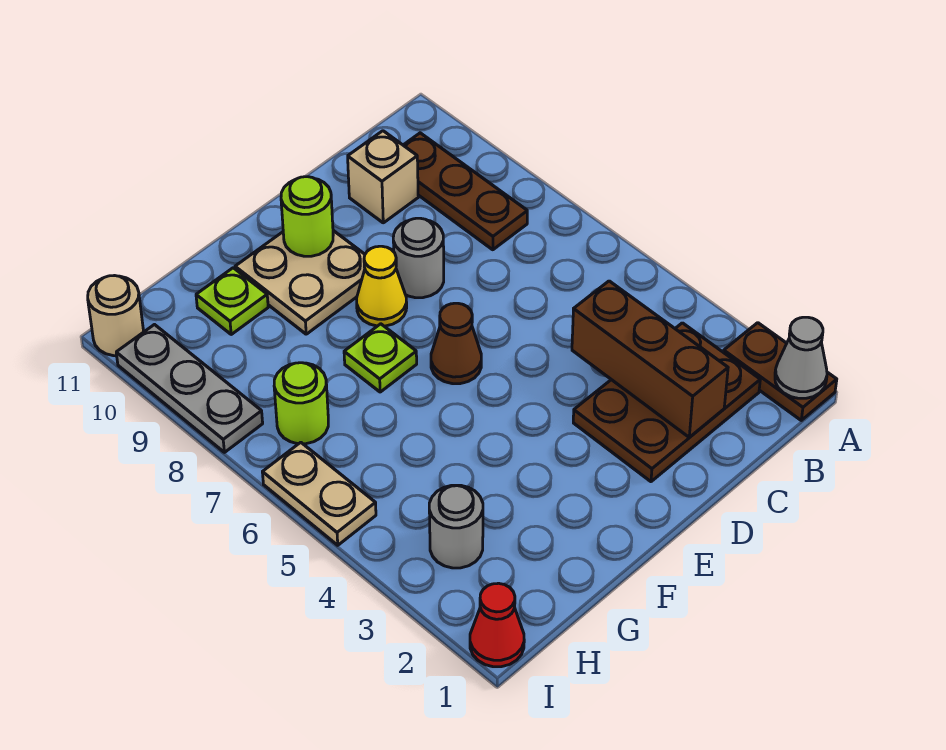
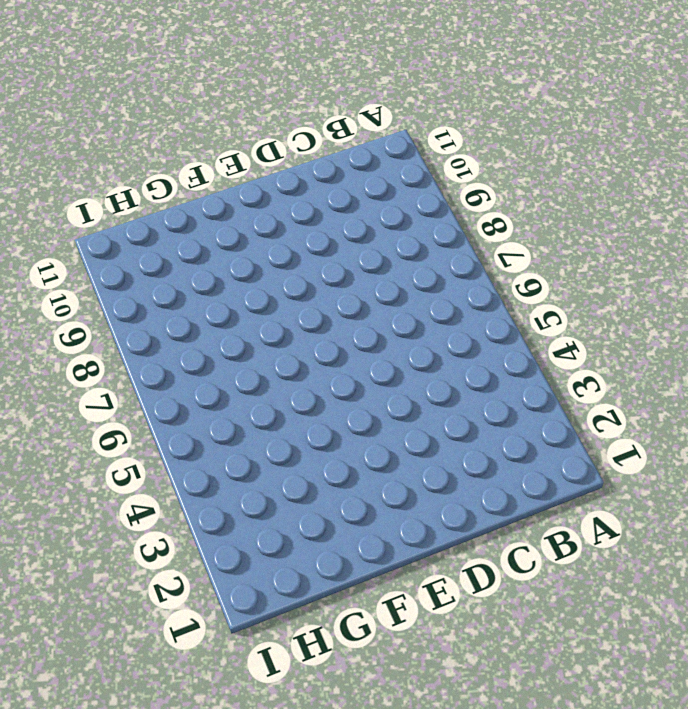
none -> brown plate A1:A2 level 1
none -> brown plate B2:D3 level 1
none -> brown plate B8:B10 level 1

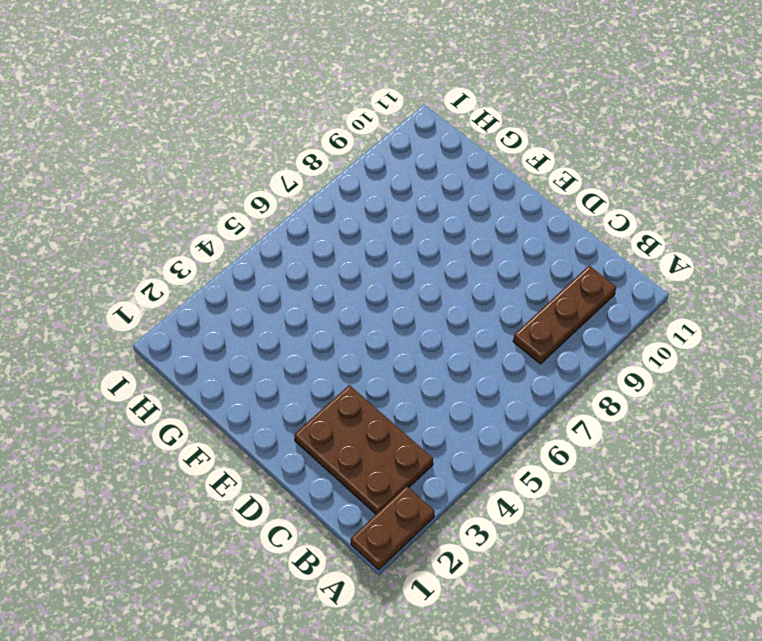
none -> tan brick C10 level 1
none -> grey round brick D8 level 1
none -> brown cone E6 level 1

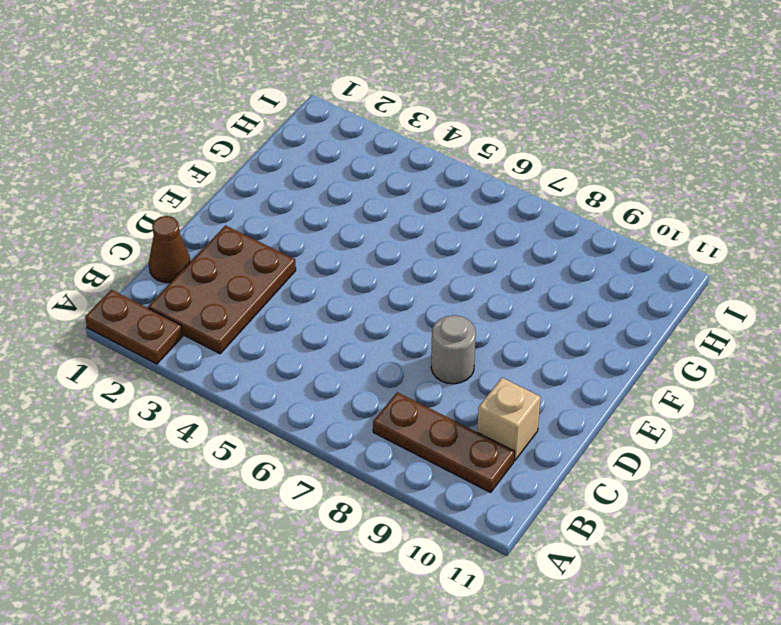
brown cone C1 level 1 -> brown cone E6 level 1
none -> yellow cone E8 level 1
none -> tan plate E9:F10 level 1
none -> lime plate F7 level 1

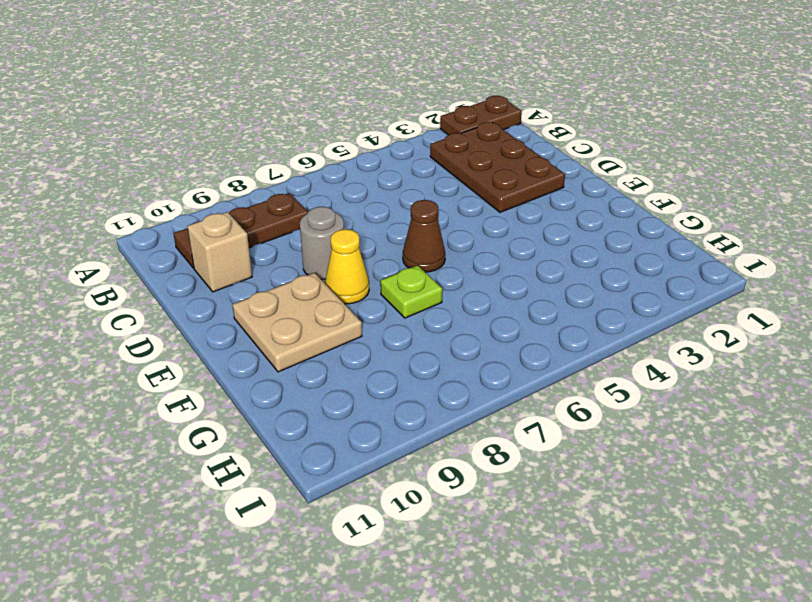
none -> lime plate G10 level 1
none -> grey round brick H3 level 1
none -> lime round brick H7 level 1

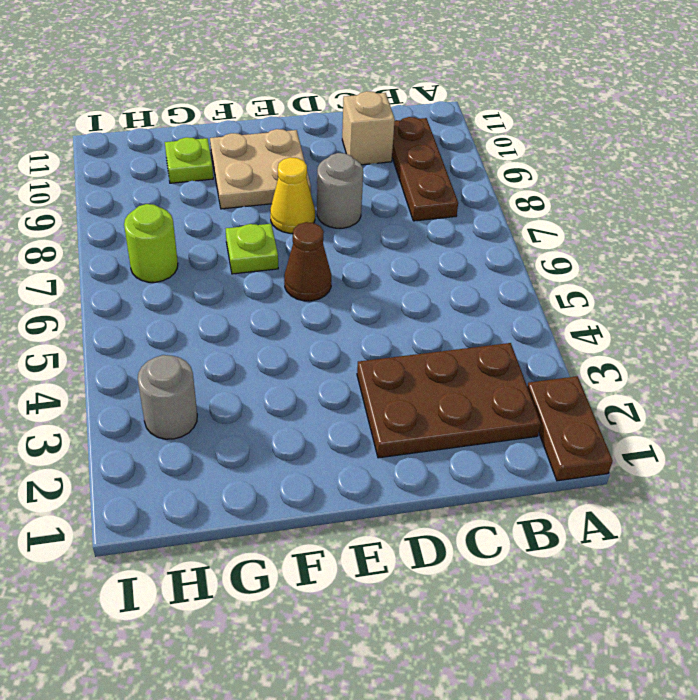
none -> red cone I1 level 1
none -> tan plate I5:I6 level 1
none -> grey plate I8:I10 level 1

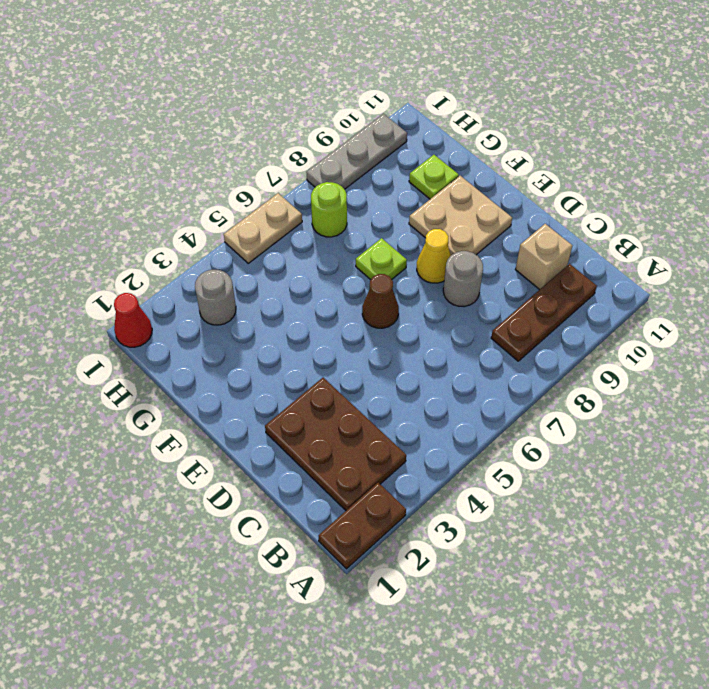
none -> tan round brick I11 level 1
none -> grey cone A1 level 2
none -> brown brick C2:C4 level 2

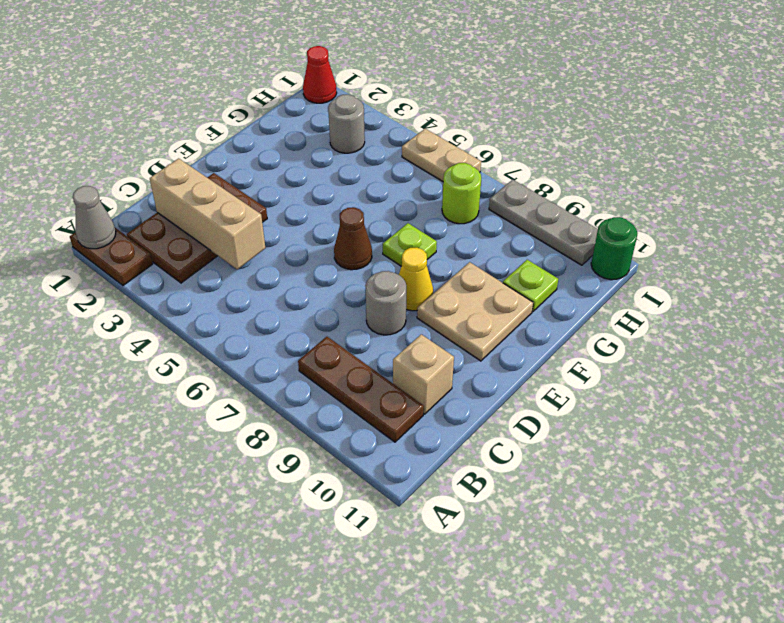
tan brick C2:C4 level 2 -> brown brick C2:C4 level 2
green round brick I11 level 1 -> tan round brick I11 level 1
none -> lime round brick E10 level 2

